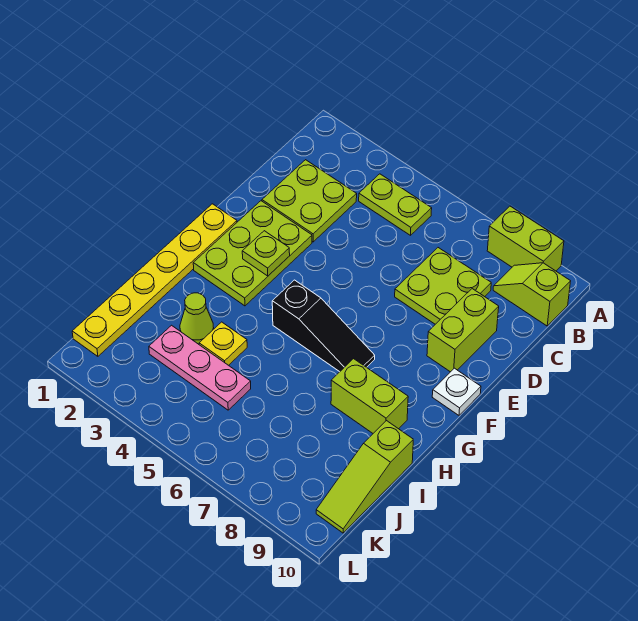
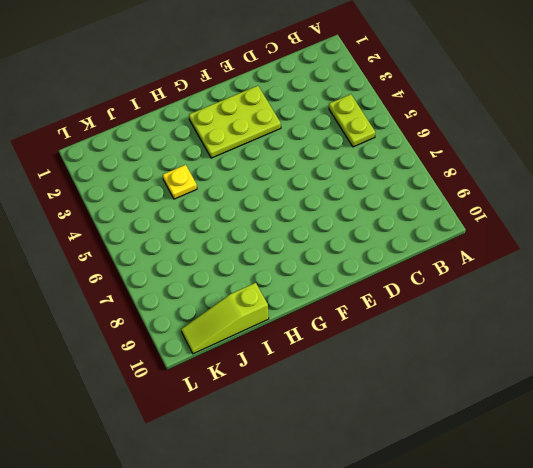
none -> lime brick A8:A9 level 1
none -> lime slope B9:B10 level 1 top 10
none -> lime plate C2:D3 level 1

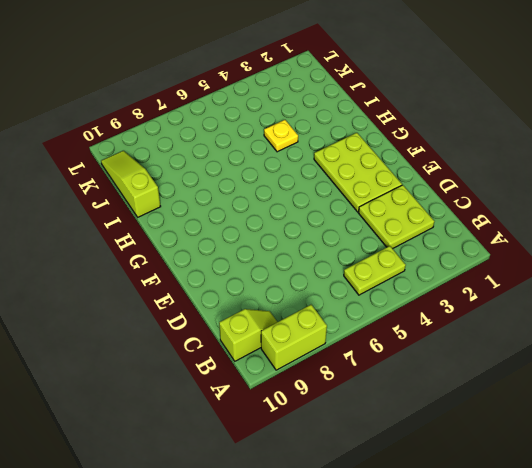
none -> lime plate C7:D8 level 1
none -> lime brick D9:E9 level 1
none -> yellow plate F1:K1 level 1

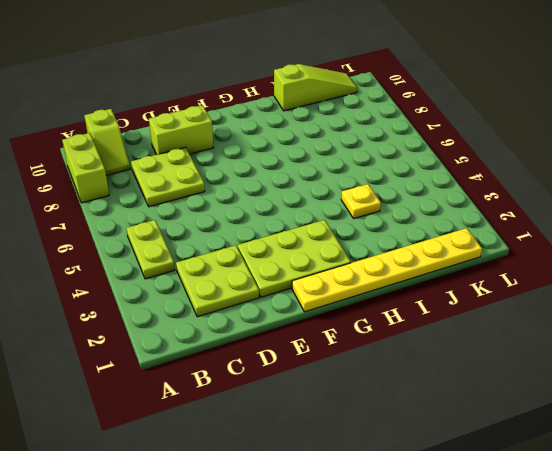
none -> white plate F10 level 1
none -> black slope G5:G7 level 1 top 5
none -> lime brick H8:H9 level 1

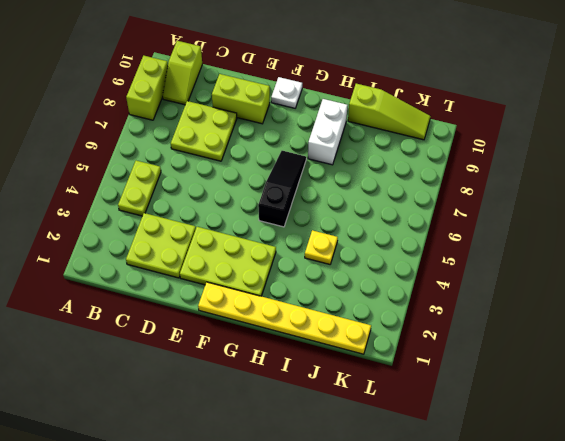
white brick H8:H9 level 1 -> lime brick H8:H9 level 1
none -> lime cone I3 level 1
none -> pink plate J3:J5 level 1
none -> lime plate F3 level 2

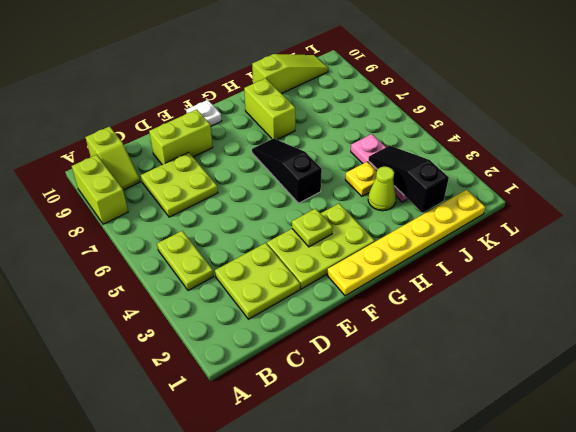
black slope J2:J4 level 2 top 2 -> none

